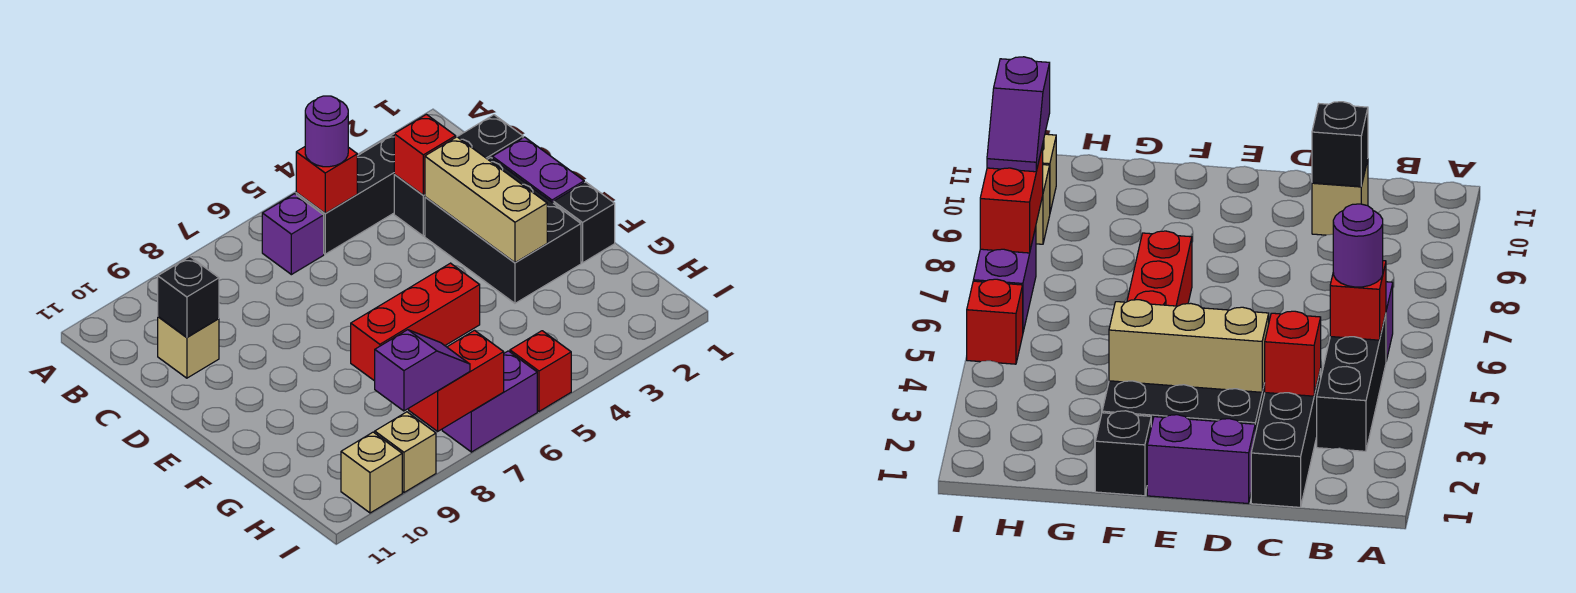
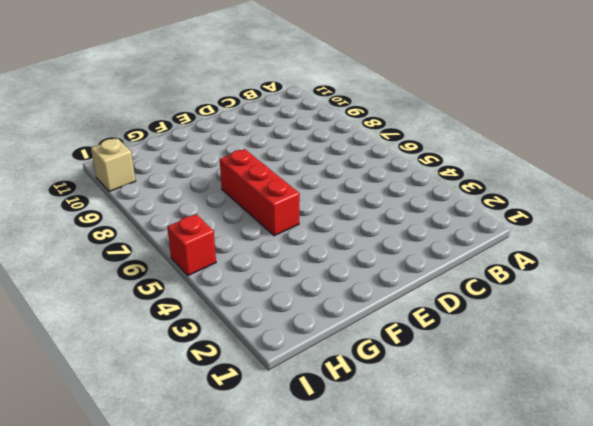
none -> black brick B3:B5 level 1
none -> purple brick B6 level 1
none -> black brick C1:C3 level 1

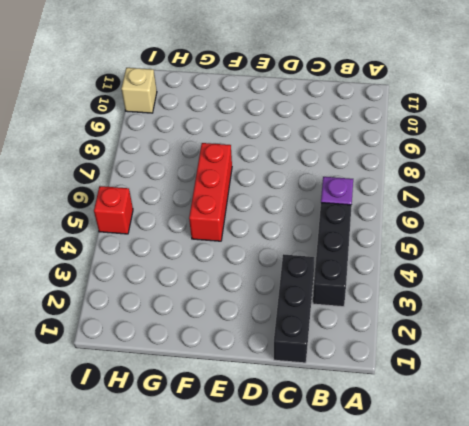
none -> tan brick C10 level 1
none -> purple brick D1:E1 level 1
none -> black brick D2:F3 level 1

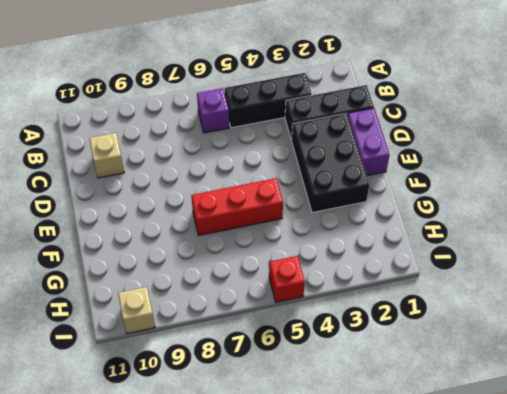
none -> black brick F1 level 1
none -> purple brick I6:I7 level 1
none -> tan brick I9 level 1

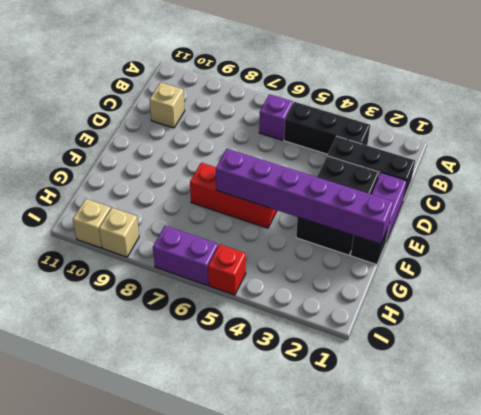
purple brick F1:F6 level 2 -> tan brick D3:F3 level 2
none -> red brick B5 level 2
none -> red brick C3 level 2
none -> black brick C10 level 2

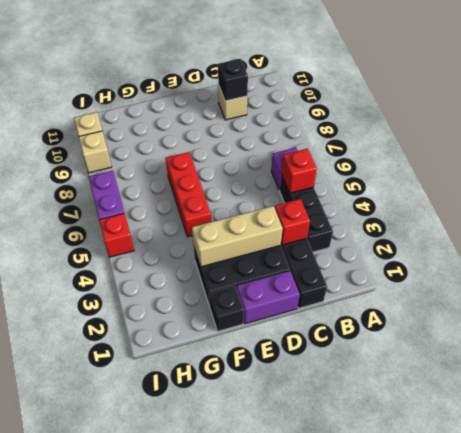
none -> red brick I7:I8 level 2
none -> purple round brick B5 level 3
none -> purple slope I8:I9 level 3 top 9

